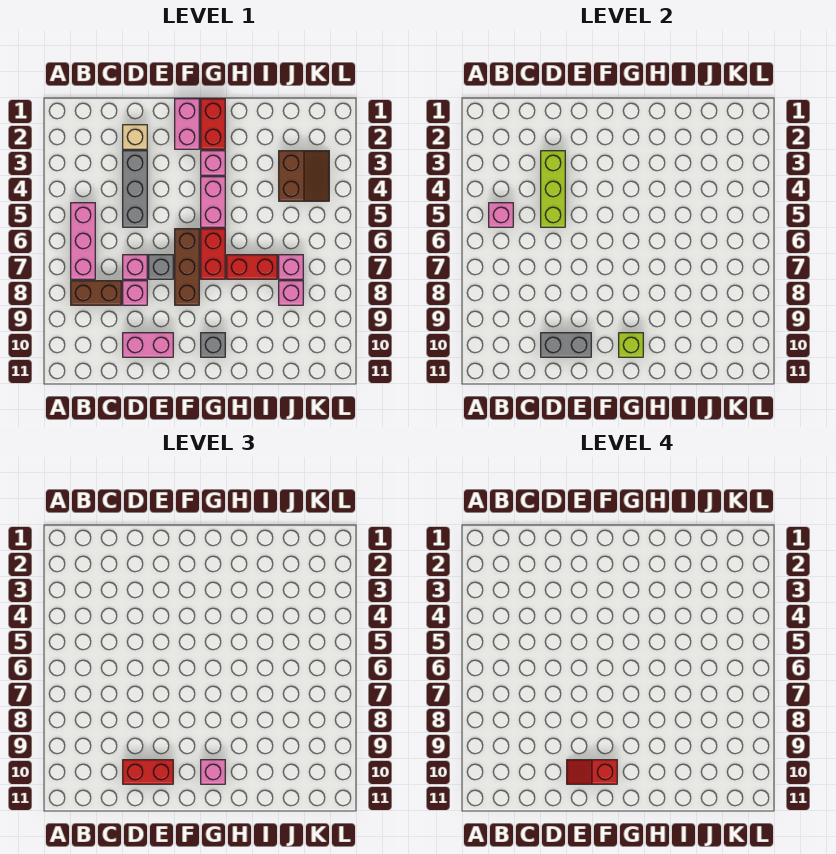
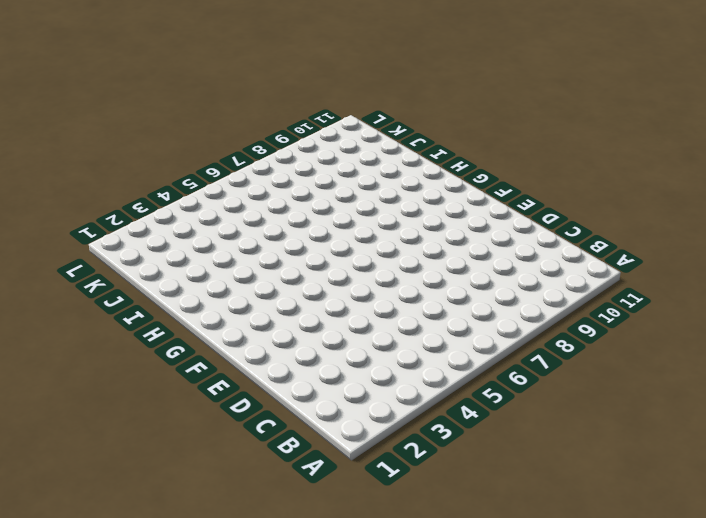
none -> pink brick B5:B7 level 1
none -> brown brick B8:C8 level 1
none -> tan brick D2 level 1

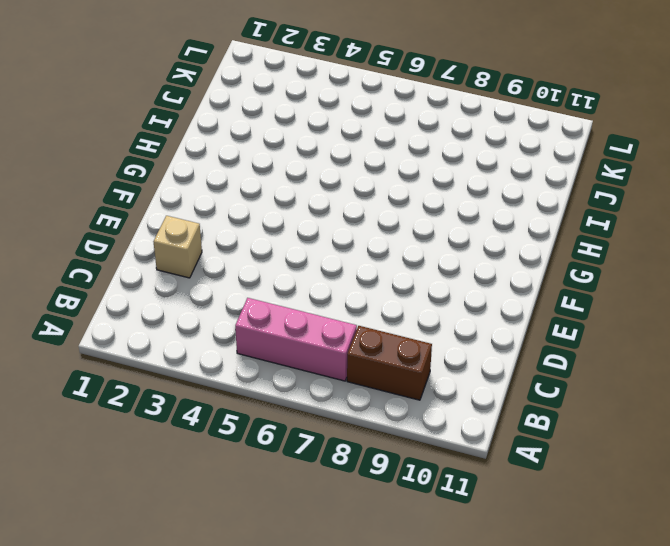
brown brick B8:B9 level 1 -> brown brick B8:C8 level 1
none -> grey brick D3:D5 level 1
none -> pink brick D7 level 1
none -> pink brick D8 level 1

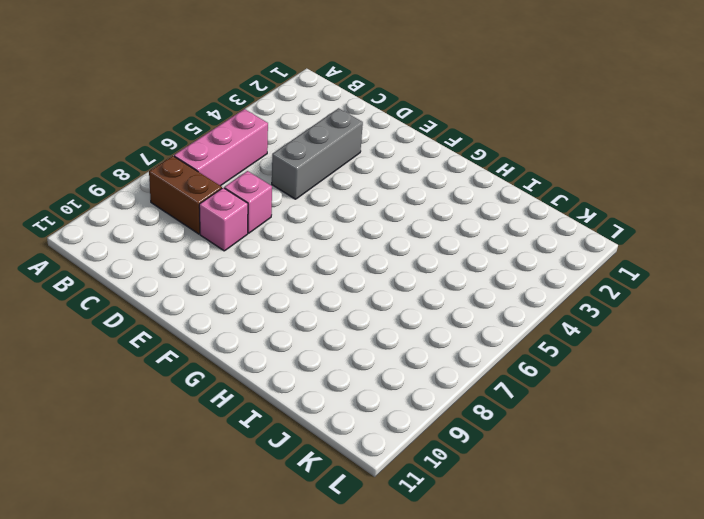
none -> tan brick D2 level 1
none -> pink brick D10:E10 level 1
none -> grey brick E7 level 1

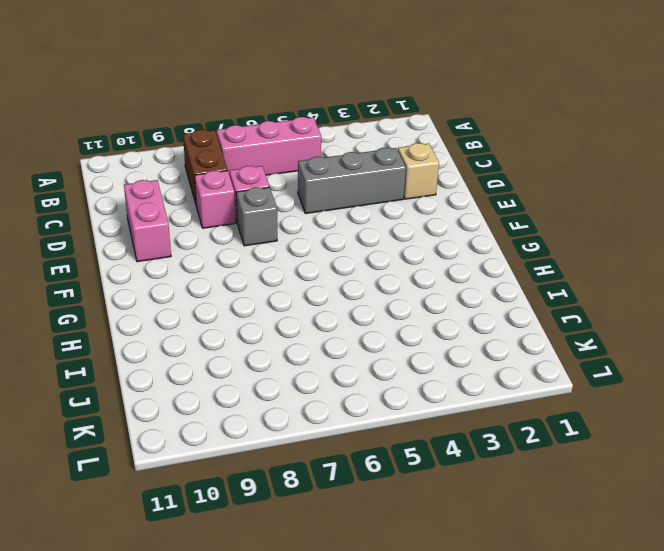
none -> pink brick F1:F2 level 1
none -> brown brick F6:F8 level 1
none -> red brick G1:G2 level 1

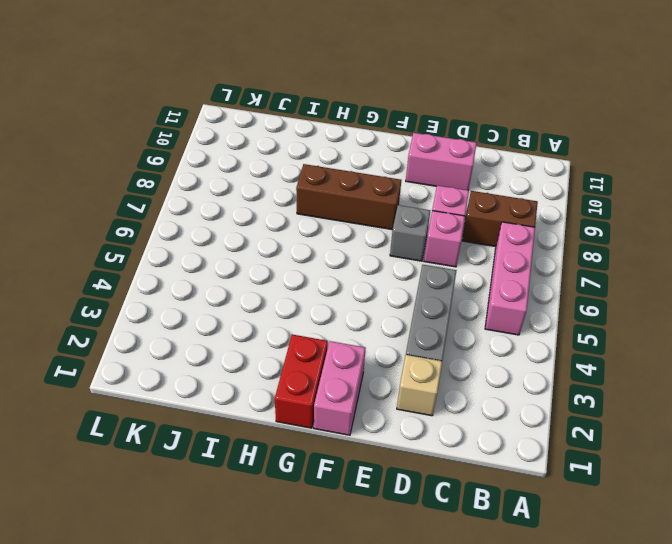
brown brick F8:H8 level 1 -> brown brick F6:F8 level 1
none -> pink brick G3 level 1
none -> pink brick G4:G5 level 1
none -> red brick G6:G7 level 1

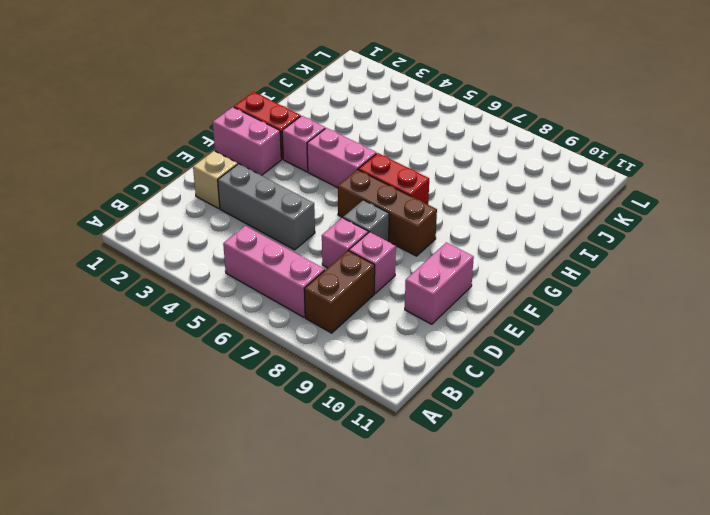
none -> grey brick G10 level 1
none -> red brick H7:I7 level 1
none -> brown slope J3:K4 level 1 top J

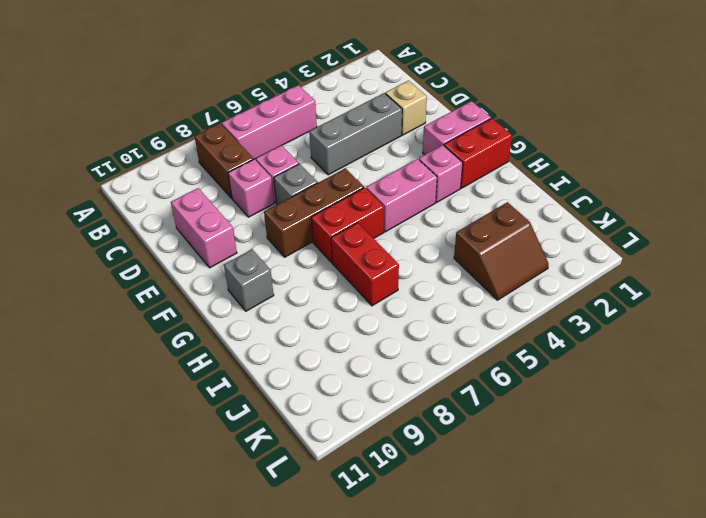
none -> pink brick J7 level 1
none -> pink brick J8 level 1
none -> pink brick B5 level 2

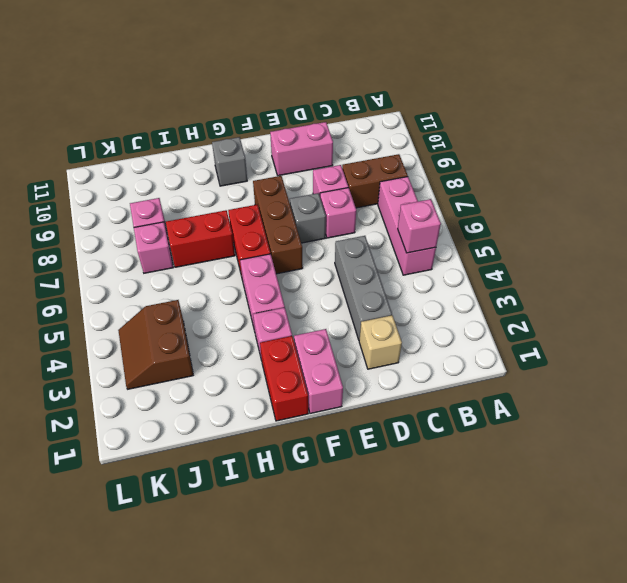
none -> lime brick D3:D5 level 2
none -> grey brick D10:E10 level 2
none -> lime brick G10 level 2

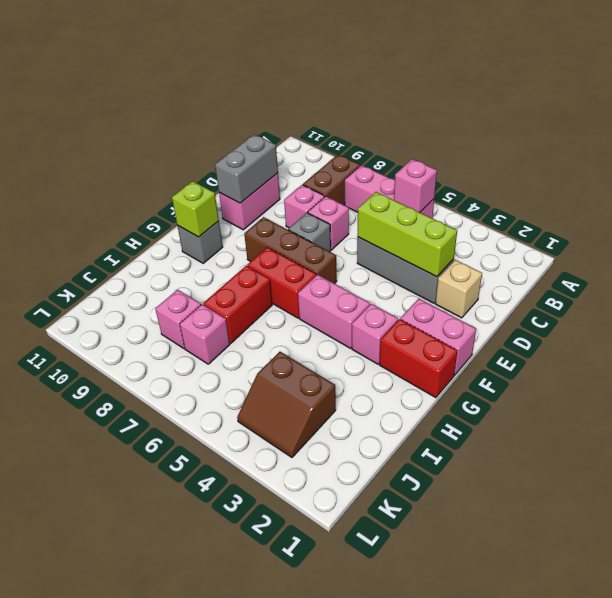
none -> red brick D10:E10 level 3
none -> pink brick G10 level 3
none -> red slope E10:F10 level 4 top F

